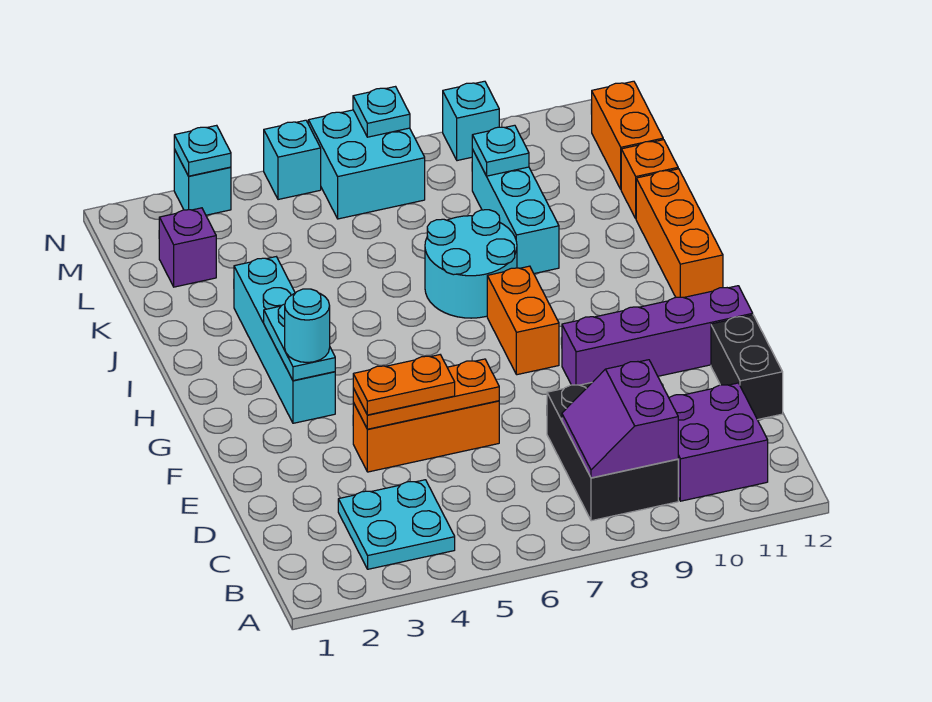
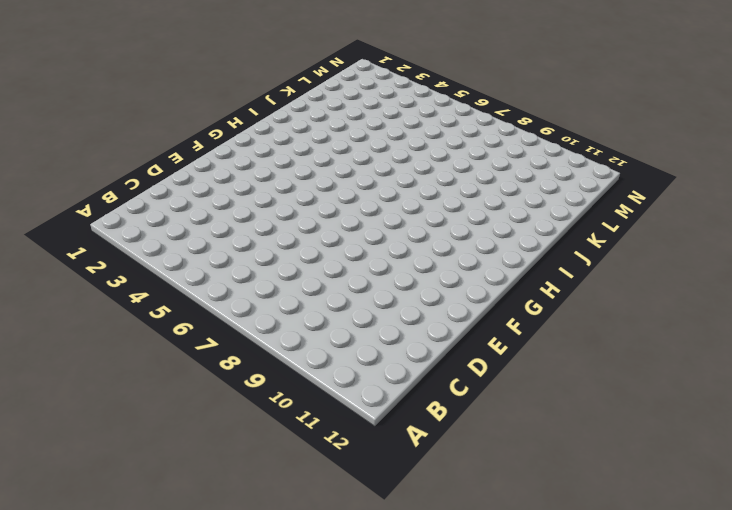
none -> cyan plate B3:C4 level 1
none -> black brick B8:D9 level 1
none -> purple brick B10:C11 level 1

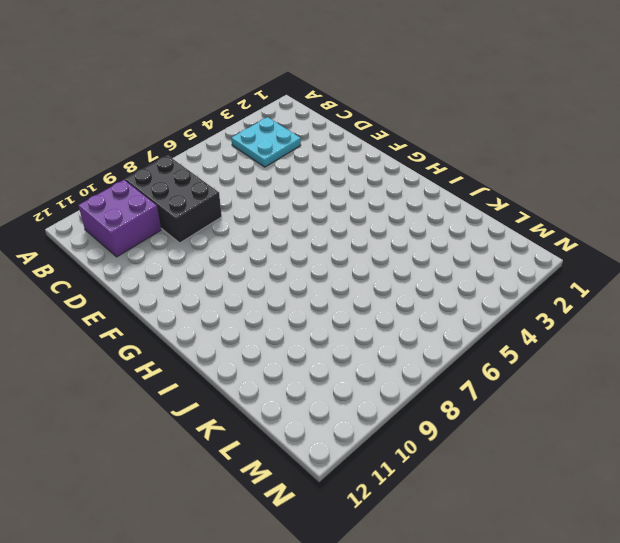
none -> black brick D12:E12 level 1
none -> orange brick E4:E6 level 1
none -> purple brick F9:F12 level 1

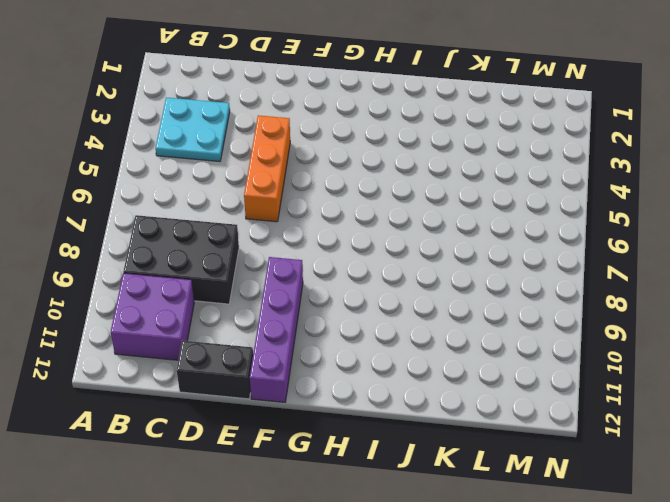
none -> cyan brick G3:J3 level 1
none -> orange brick G8:H8 level 1
none -> orange brick H12:J12 level 1

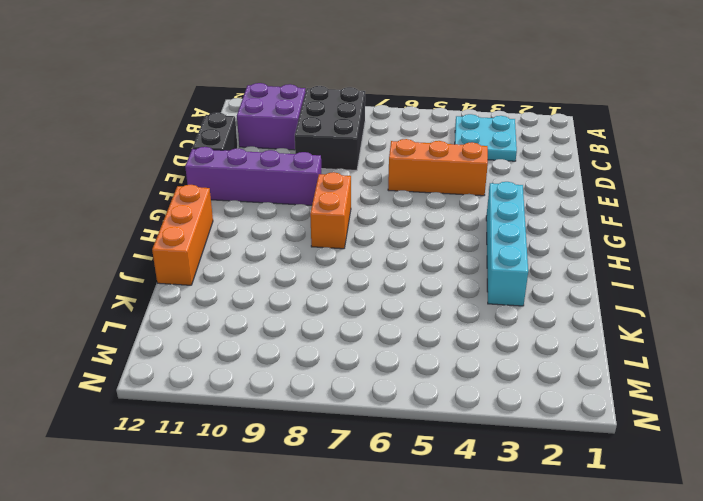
none -> cyan round brick I7:J8 level 1
none -> cyan brick J9:L9 level 1
none -> orange brick K12 level 1

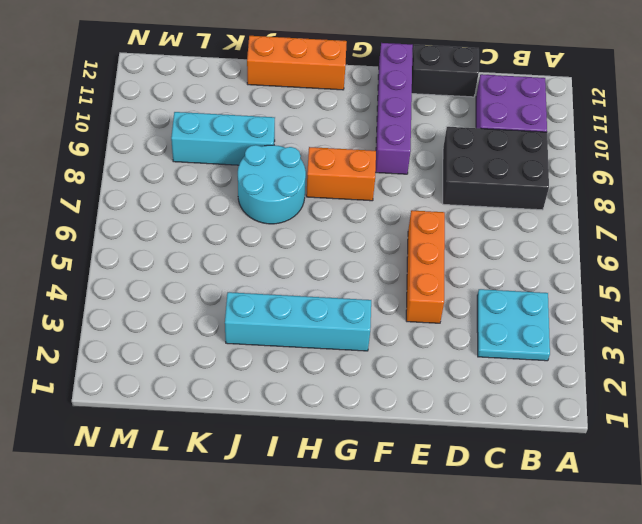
none -> orange brick K12 level 1
none -> purple brick L2 level 1
none -> orange brick L12:M12 level 1

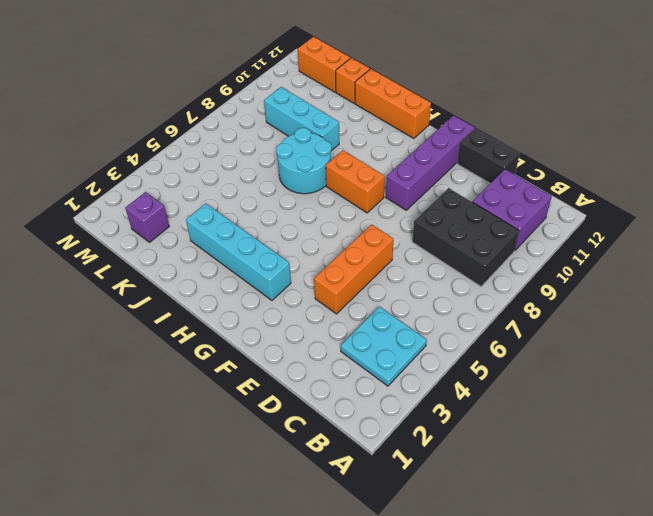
none -> cyan brick M6:N7 level 1
none -> cyan brick N3 level 1
none -> cyan brick N5 level 1

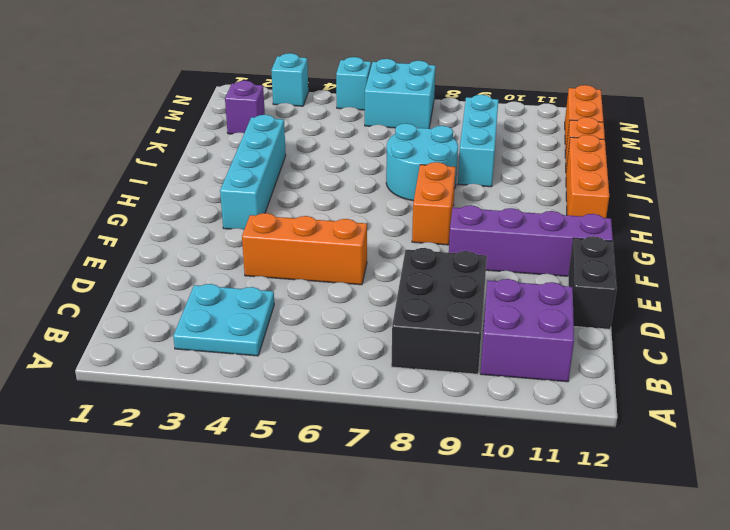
none -> cyan brick N9 level 1
none -> purple slope B8:C9 level 2 top 9
none -> orange plate E4:E6 level 2

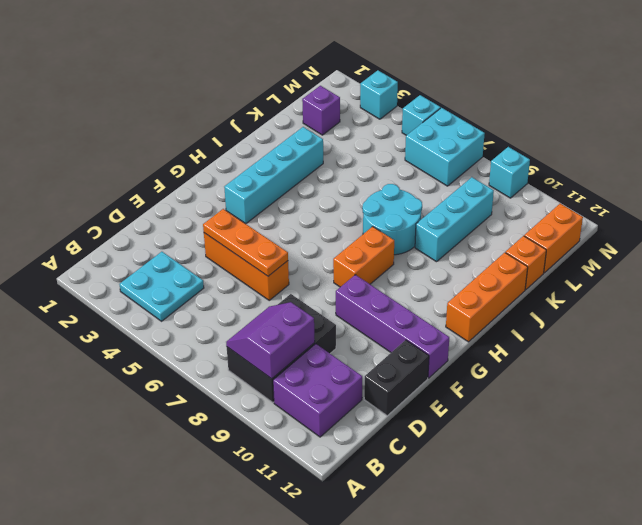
none -> cyan plate G3:H3 level 2
none -> cyan plate L9 level 2
none -> cyan plate N3 level 2

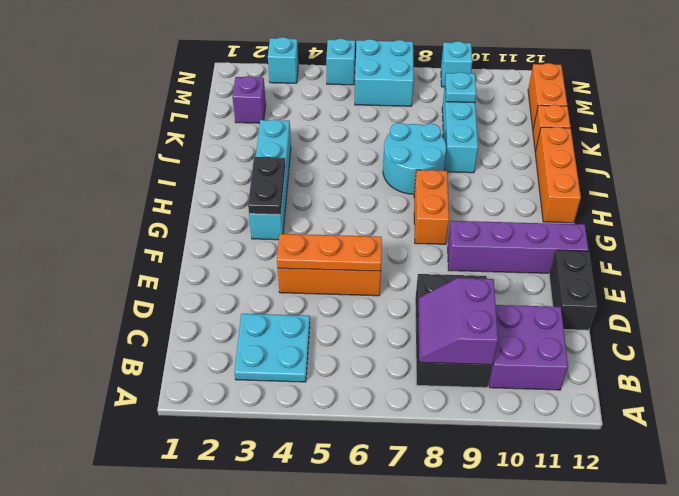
black plate G3:H3 level 2 -> cyan plate G3:H3 level 2
none -> cyan plate N3 level 2
none -> cyan plate N7 level 2
none -> orange plate E4:E5 level 3

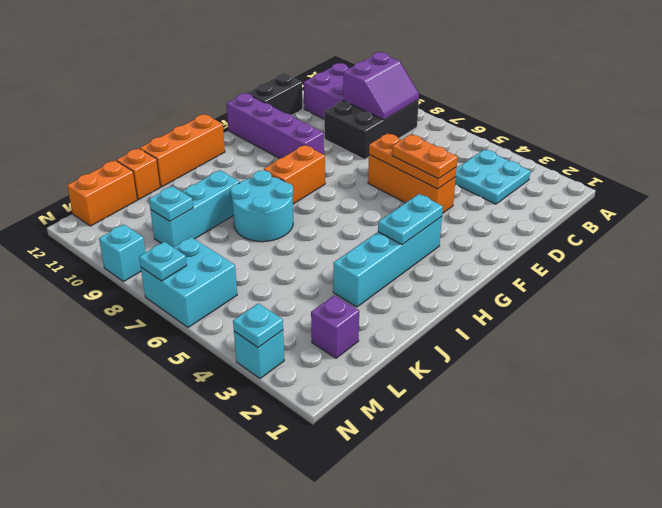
none -> cyan brick N5 level 1
none -> cyan round brick G3 level 3

